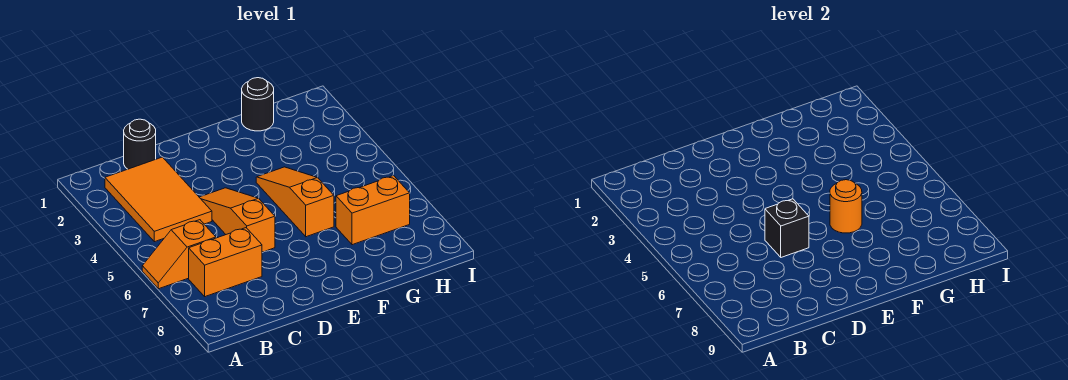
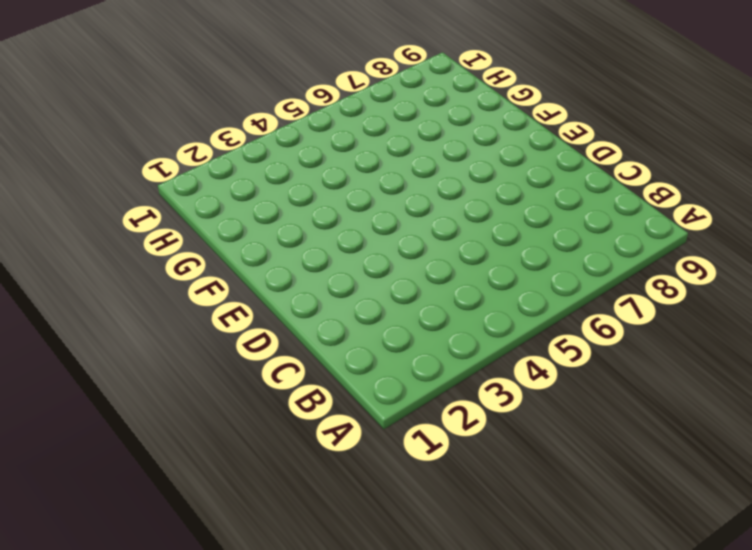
none -> orange slope A6:B6 level 1 top B
none -> orange tile B2:C4 level 1

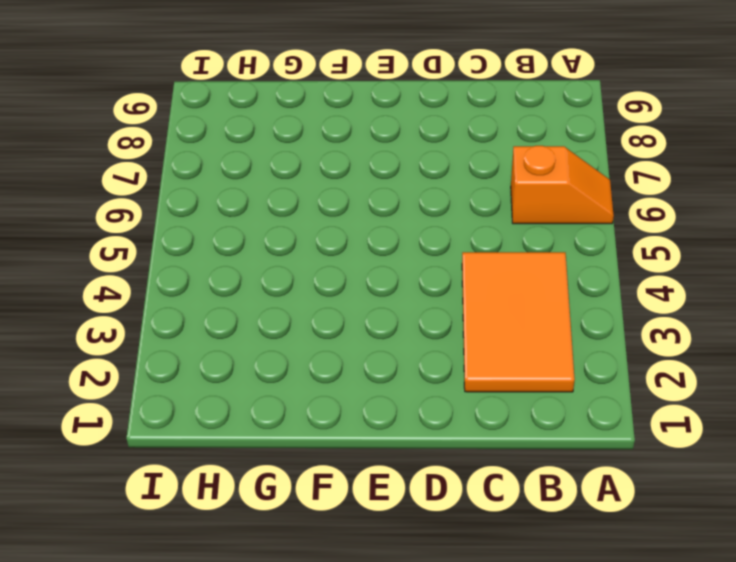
none -> orange brick B7:C7 level 1
none -> black round brick C1 level 1

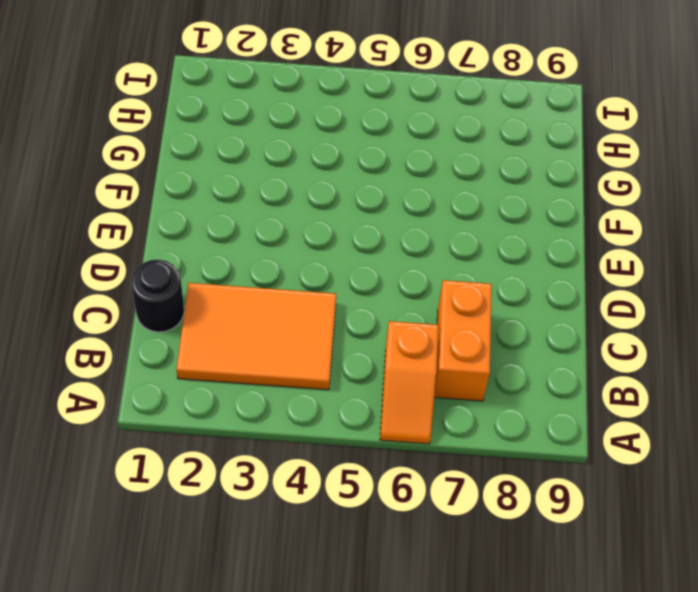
none -> orange slope D4:D6 level 1 top 6
none -> orange slope F4:F6 level 1 top 6

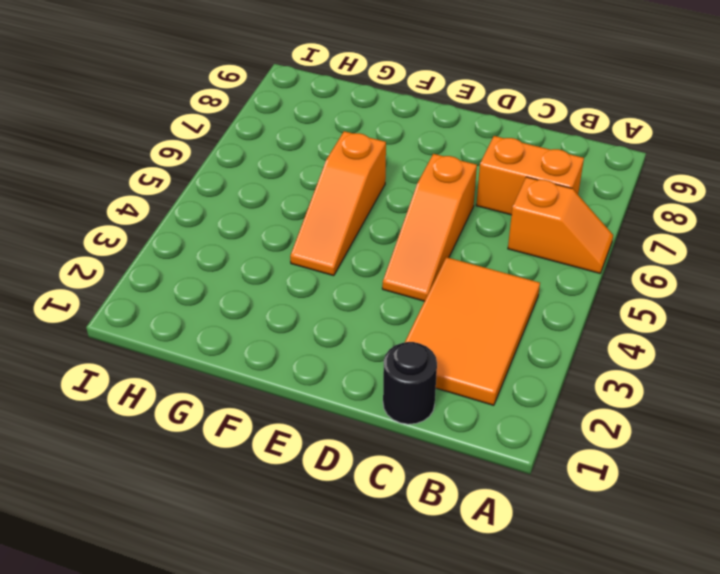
none -> black round brick G1 level 1
none -> orange brick G7:H7 level 1

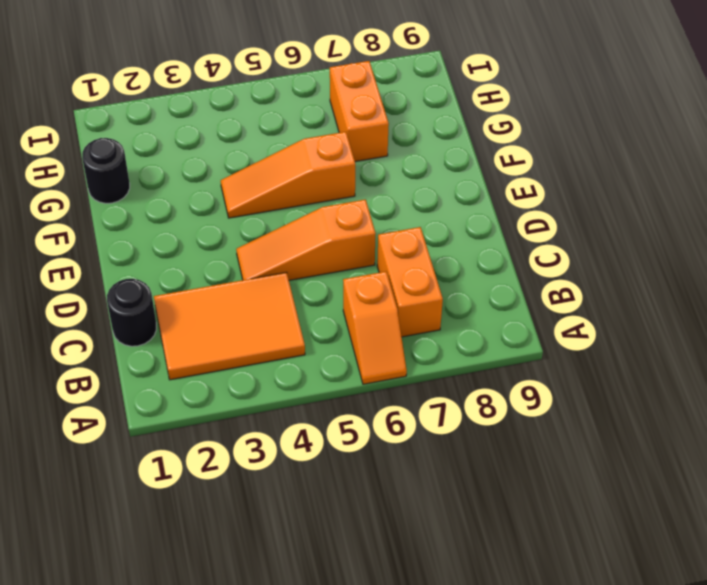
none -> black brick D6 level 2
none -> orange round brick F6 level 2

